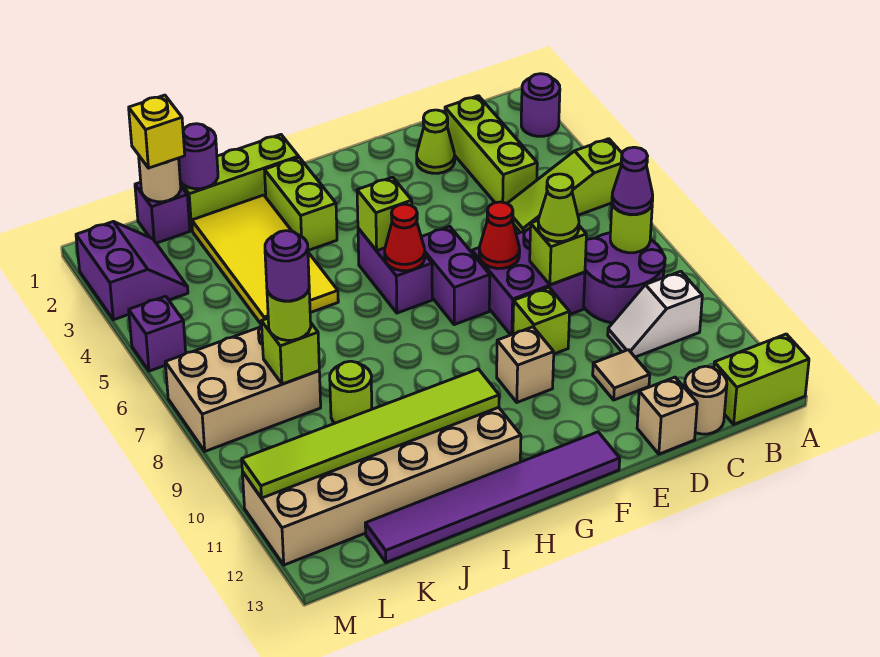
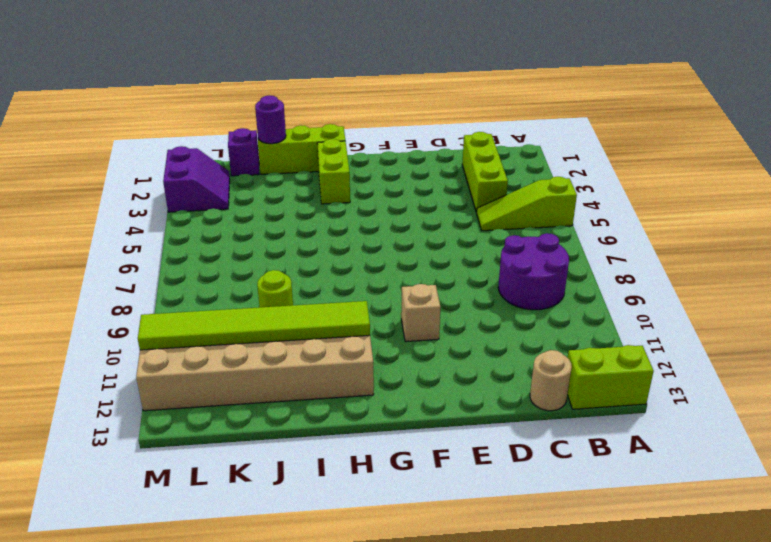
none -> purple round brick A2 level 1
none -> white slope B10:C10 level 1 top B
none -> lime cone D2 level 1
none -> purple brick D7:E8 level 1

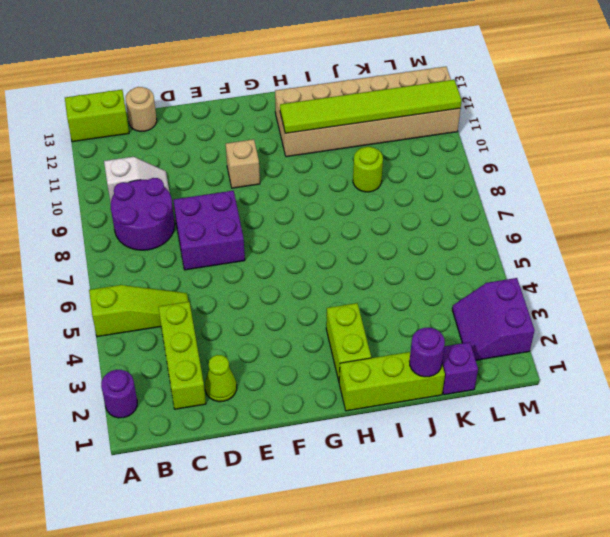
none -> tan tile D11 level 1
none -> tan brick D13 level 1
none -> lime brick E9 level 1
none -> purple brick F6:F7 level 1

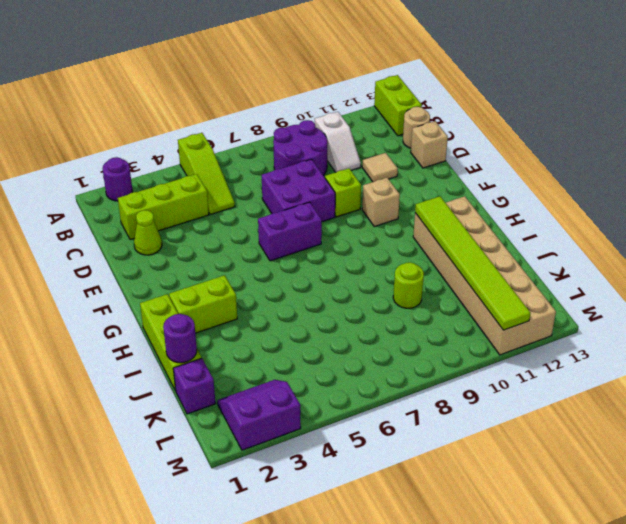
none -> purple tile F13:K13 level 1
none -> purple brick G5:G6 level 1
none -> yellow tile I2:J5 level 1
none -> tan brick K7:M8 level 1

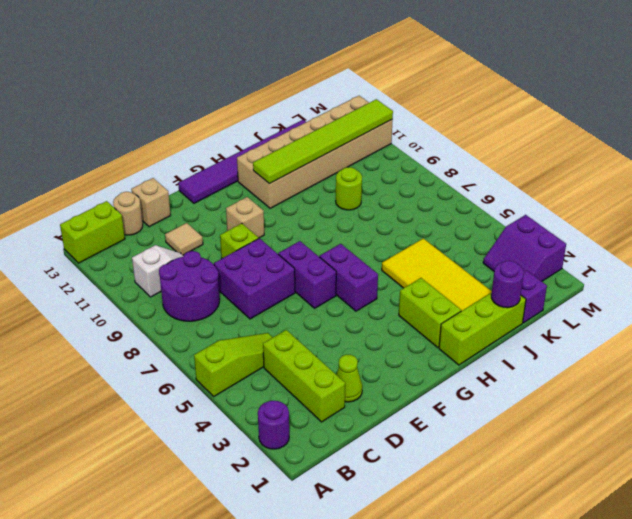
none -> tan brick K7:M8 level 1
none -> purple brick M5 level 1
none -> lime round brick B8 level 2
none -> lime brick D8 level 2

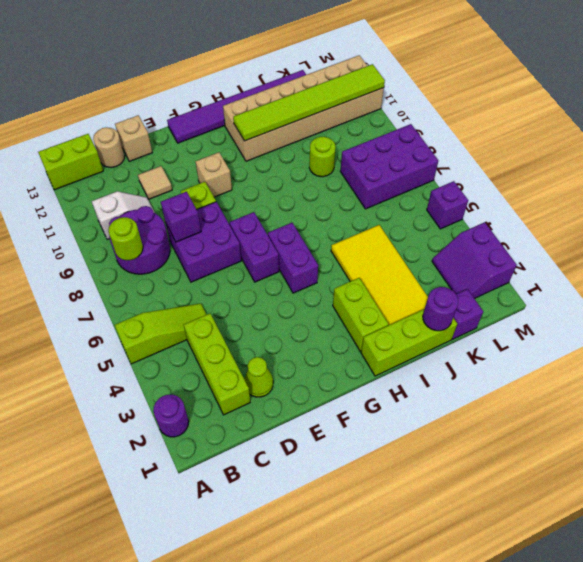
purple brick D8 level 2 -> lime brick D8 level 2
purple brick K7:M8 level 1 -> tan brick K7:M8 level 1
none -> red cone E7 level 2
none -> lime brick G5 level 2
none -> red cone G6 level 2
none -> tan round brick K1 level 2

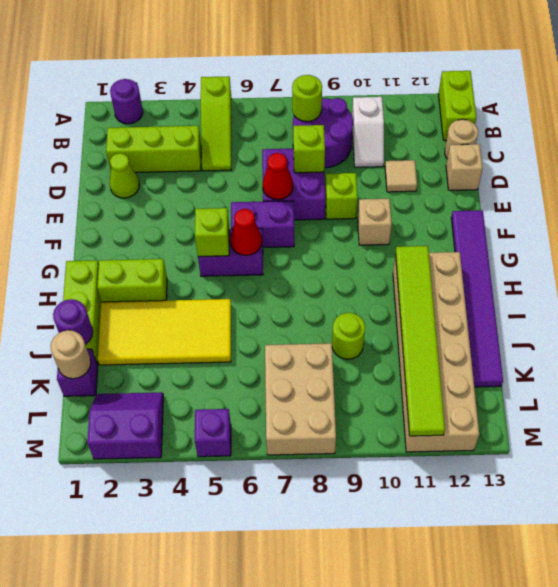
none -> lime brick K8 level 2
none -> purple cone B8 level 3
none -> lime cone D8 level 3
none -> yellow brick K1 level 3

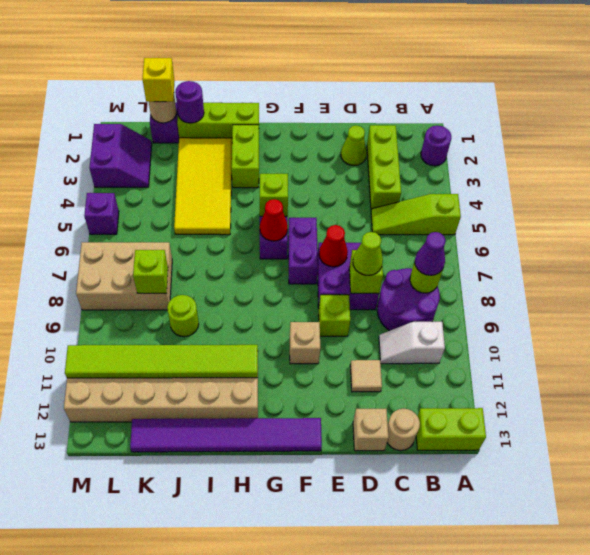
none -> lime round brick K8 level 3
none -> purple round brick K8 level 4

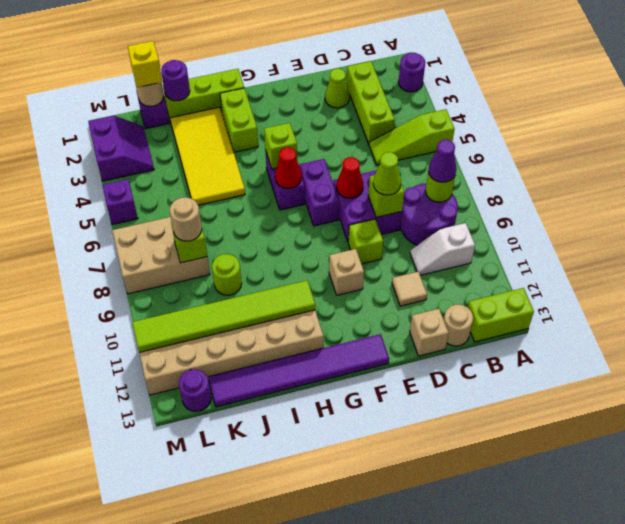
tan round brick K8 level 3 -> lime round brick K8 level 3
purple round brick L13 level 1 -> purple round brick K8 level 4

